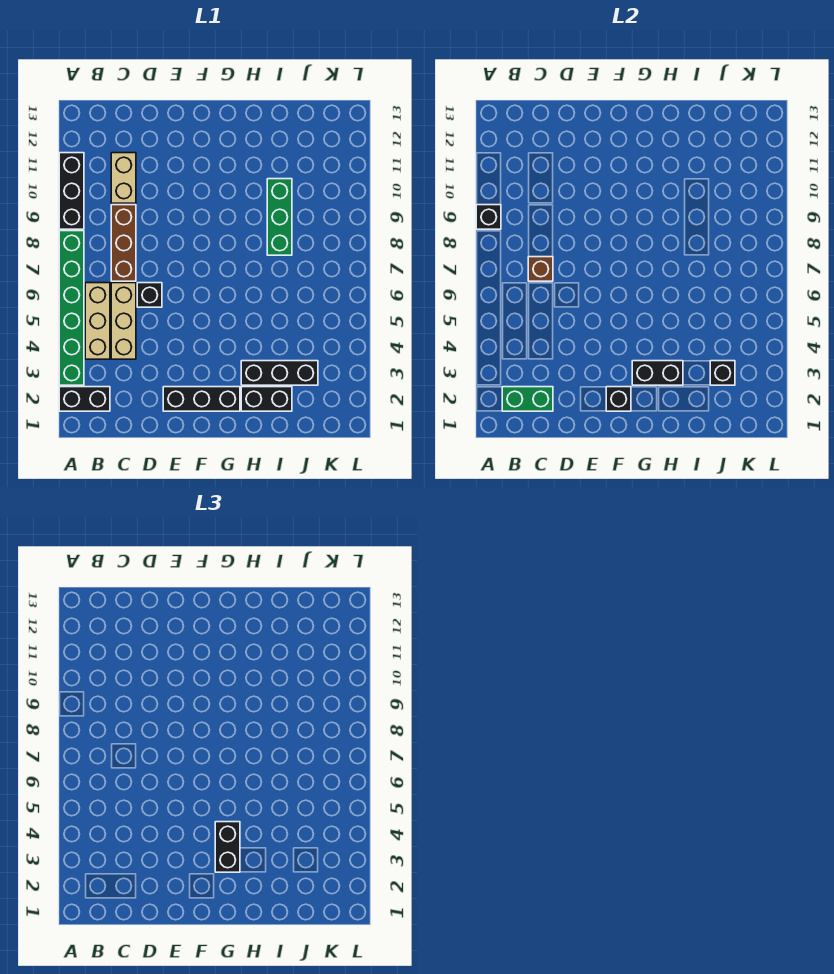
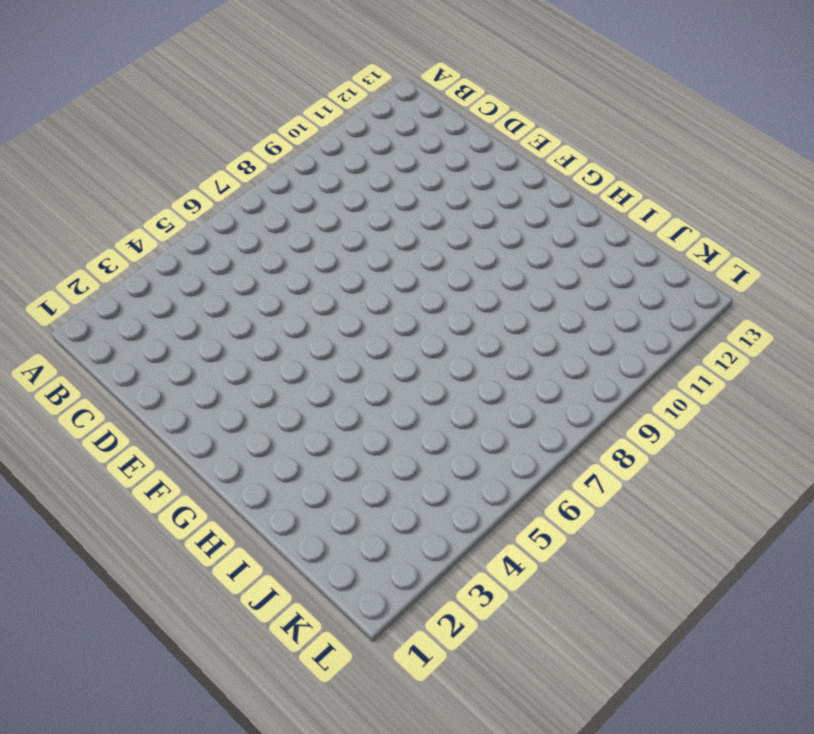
none -> black brick A2:B2 level 1
none -> green brick A3:A8 level 1
none -> black brick A9:A11 level 1

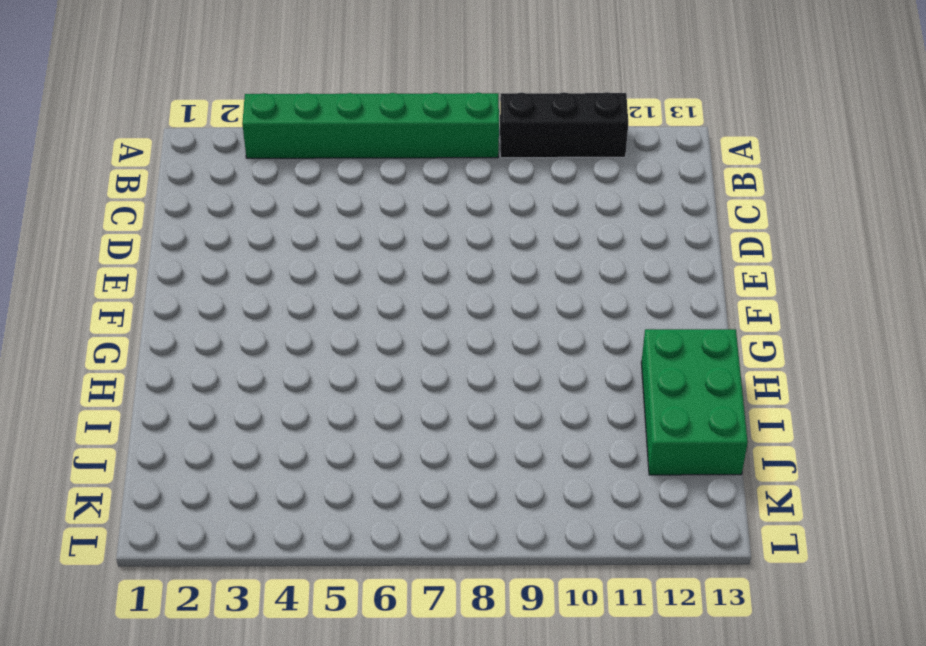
green brick H12:J13 level 1 -> none
none -> black brick A2:B2 level 1
none -> tan brick B4:B6 level 1
none -> tan brick C4:C6 level 1

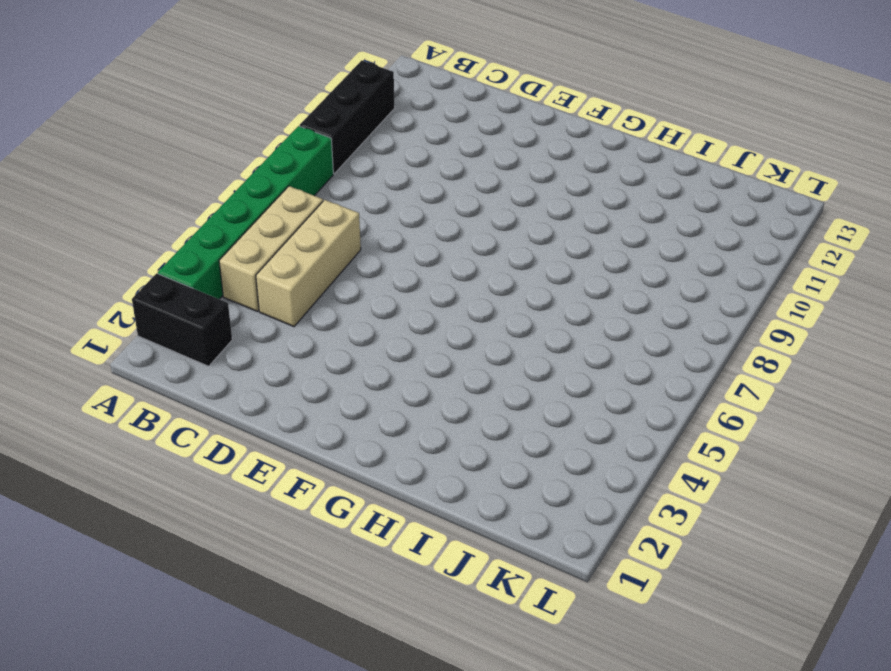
none -> brown brick C7:C9 level 1
none -> tan brick C10:C11 level 1
none -> black brick D6 level 1

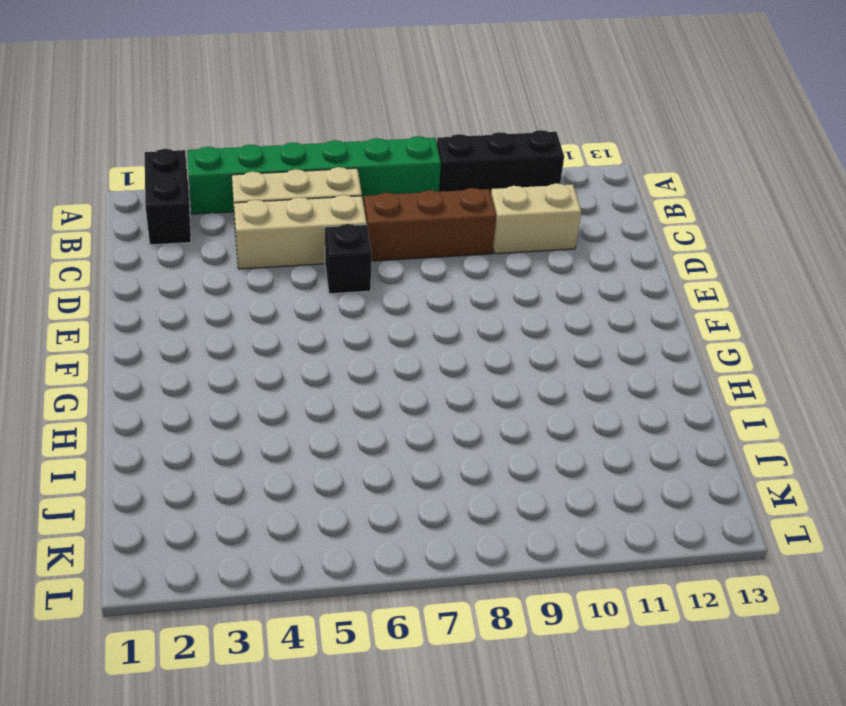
none -> black brick E2:G2 level 1
none -> black brick H2:I2 level 1
none -> black brick H3:J3 level 1

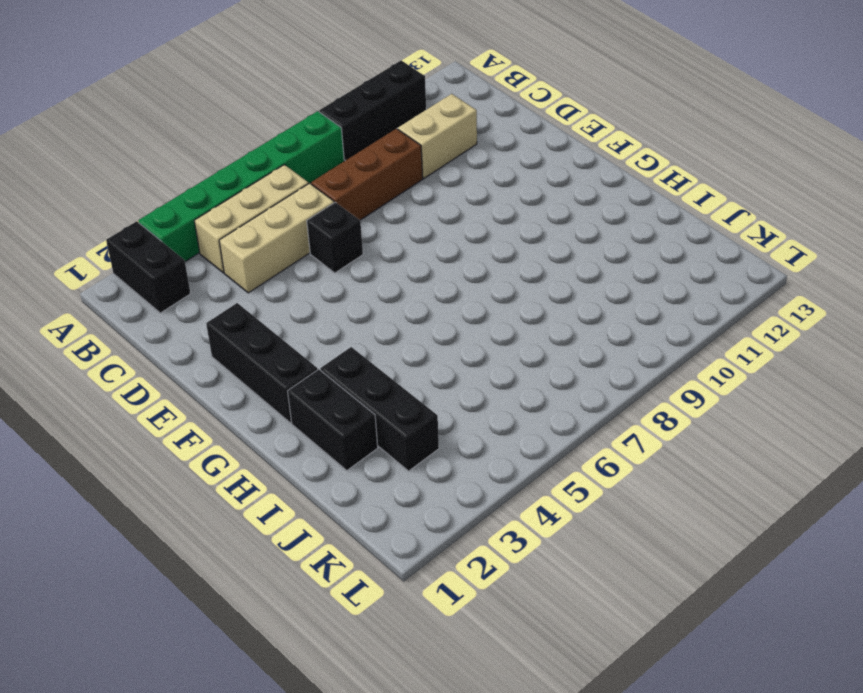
none -> green brick I8:I10 level 1
none -> black brick A9 level 2
none -> green brick B2:C2 level 2

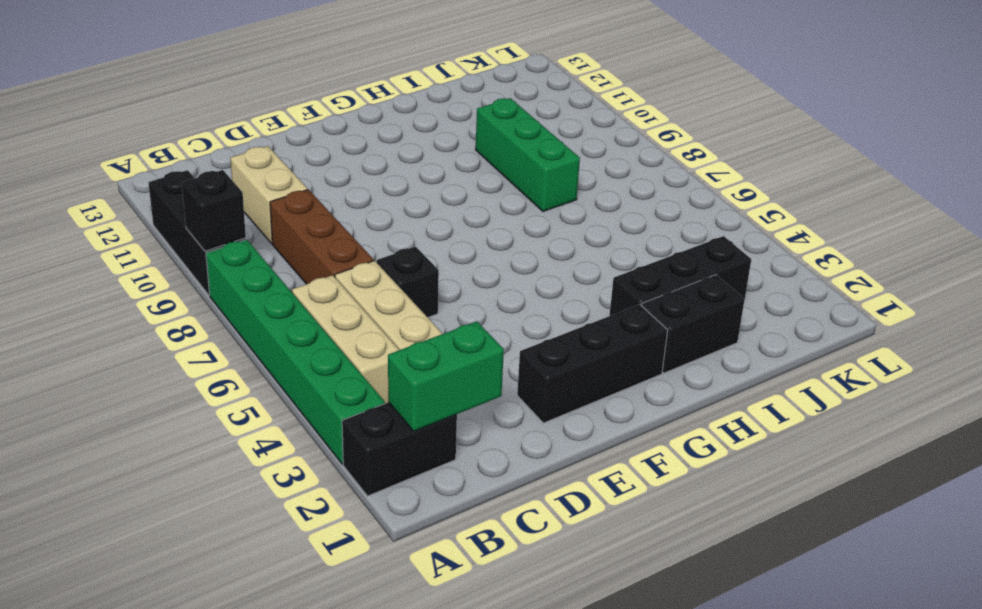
none -> brown brick C7 level 2
none -> black brick F2 level 2
none -> black brick G3:H3 level 2

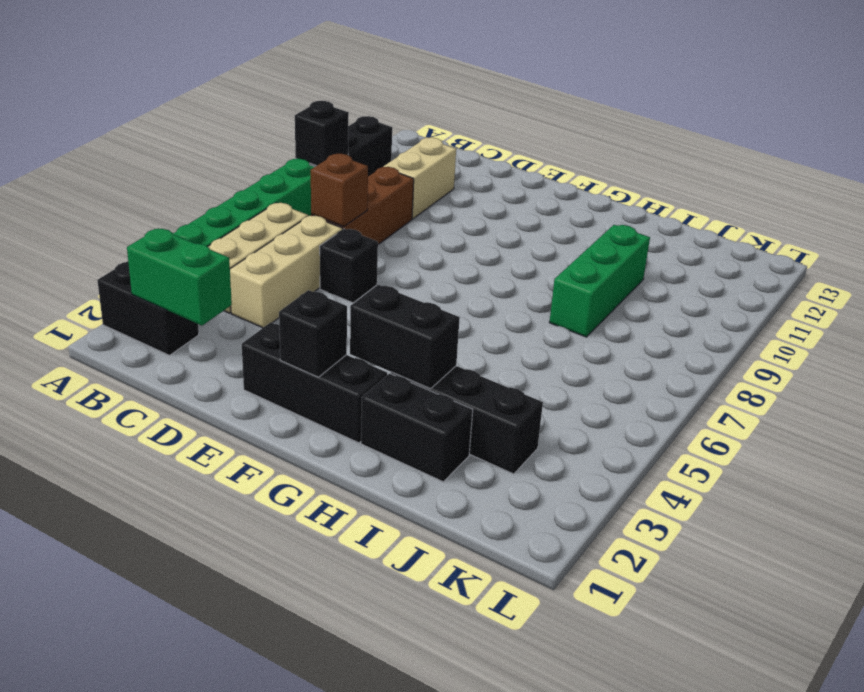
none -> black brick J3 level 2
none -> black brick G3:G4 level 3

